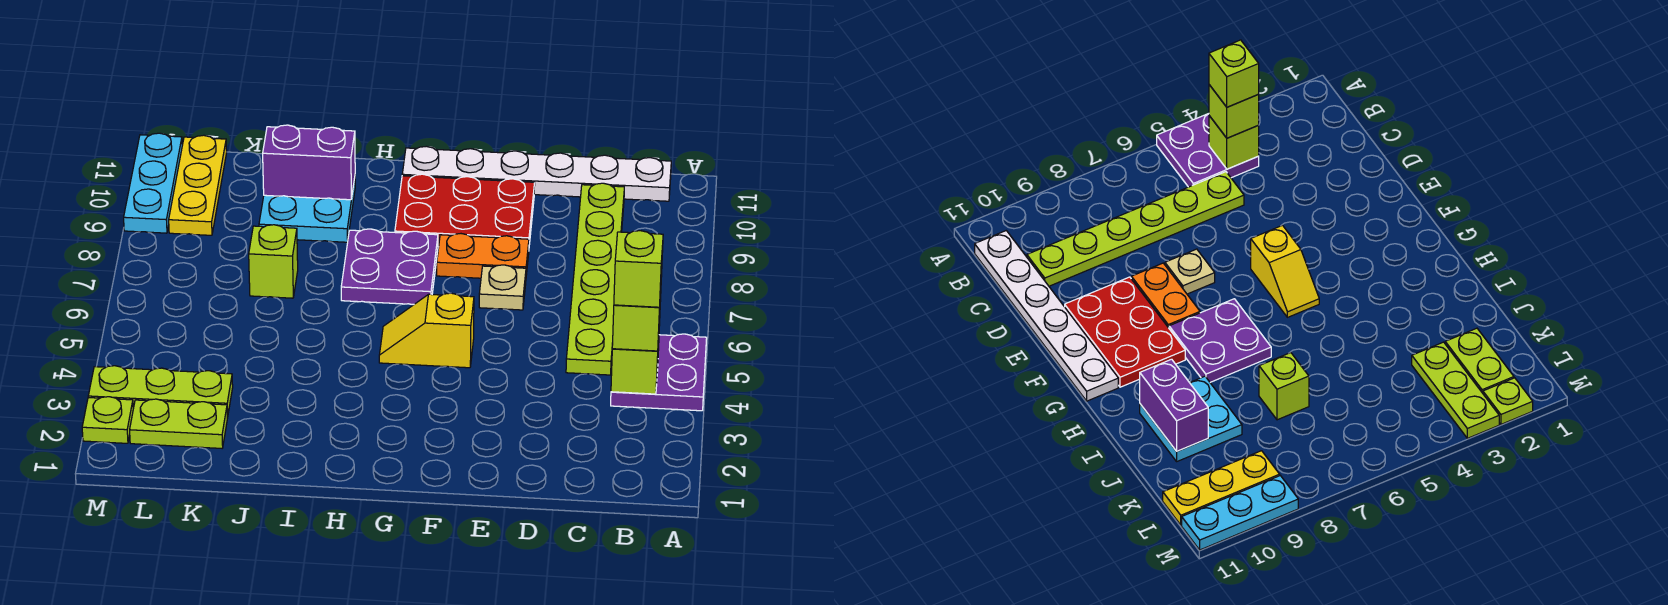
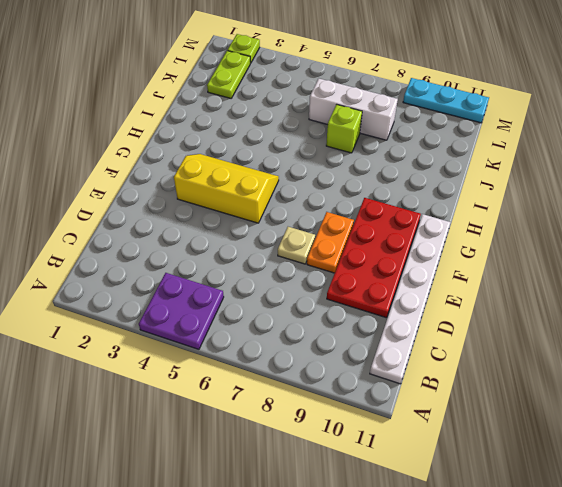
red plate D9:G10 level 1 -> red plate E9:G10 level 1
yellow slope F3:G5 level 1 top F -> yellow slope F5:G5 level 1 top F
white brick K6:K8 level 1 -> none
none -> lime plate C5:C10 level 1
none -> purple plate G7:H8 level 1
none -> cyan plate I9:J10 level 1

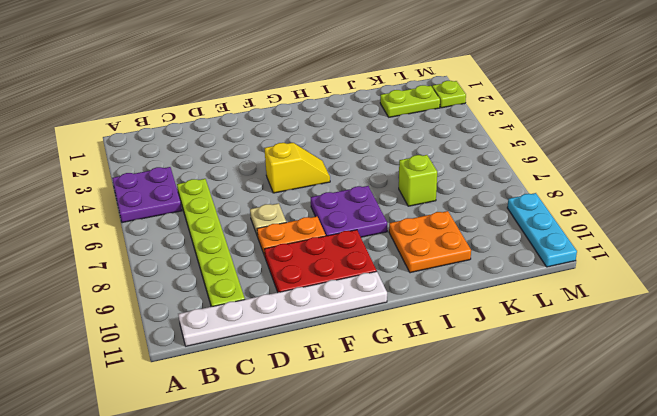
orange plate I9:J10 level 1 -> cyan plate I9:J10 level 1
none -> lime plate K3:M3 level 1
none -> yellow plate L9:L11 level 1
none -> lime brick B4 level 2

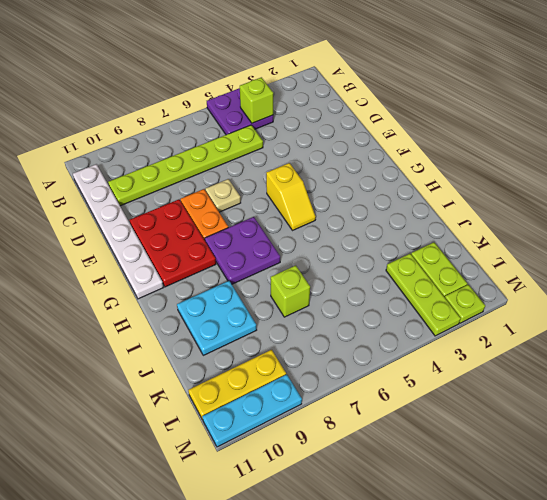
none -> purple brick I10:J10 level 2
none -> lime brick B4 level 3
none -> lime brick B4 level 4

